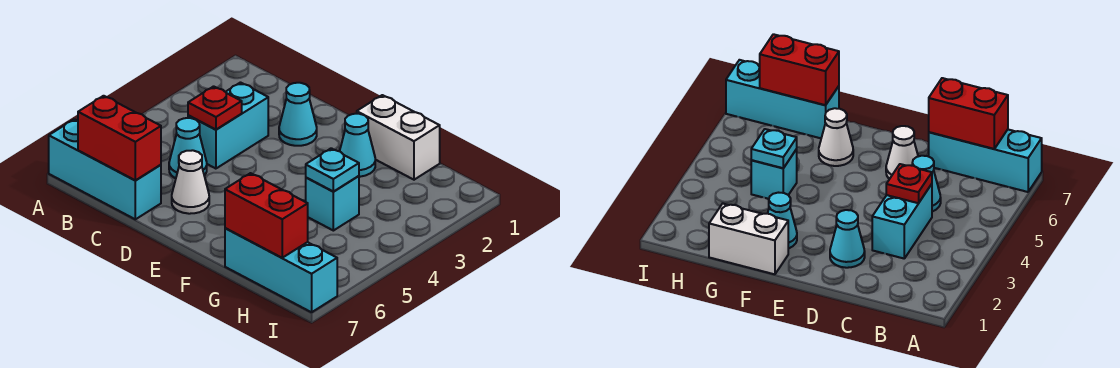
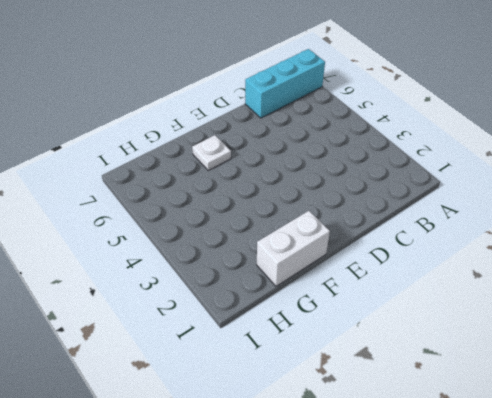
white plate F6 level 1 -> white cone F6 level 1
none -> cyan brick C3:C4 level 1
none -> cyan cone C5 level 1
none -> cyan cone D2 level 1

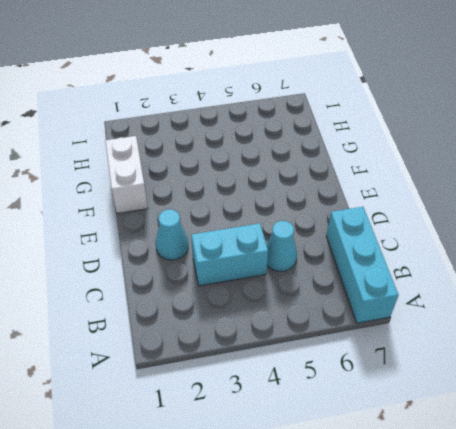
none -> white cone D6 level 1
none -> cyan cone F2 level 1
none -> white cone F6 level 1

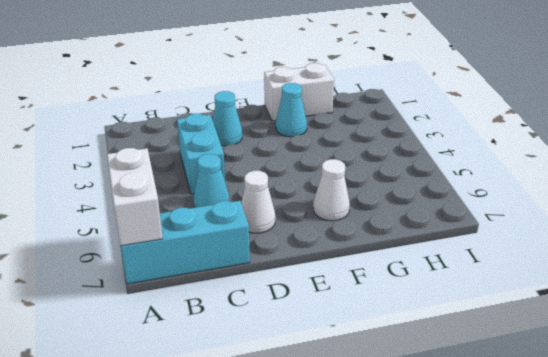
white brick A6:A7 level 2 -> none
none -> cyan brick G4 level 1
none -> cyan brick G7:I7 level 1
none -> red brick B7:C7 level 2

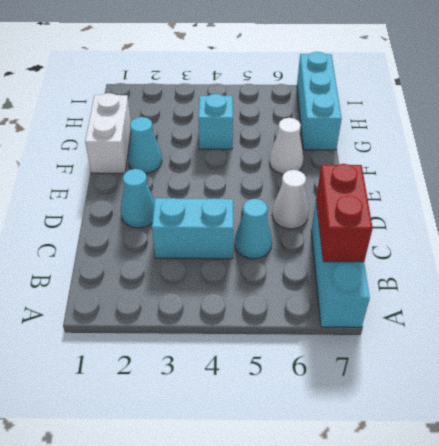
none -> red plate C4 level 2
none -> cyan plate G4 level 2
none -> red brick G7:H7 level 2

